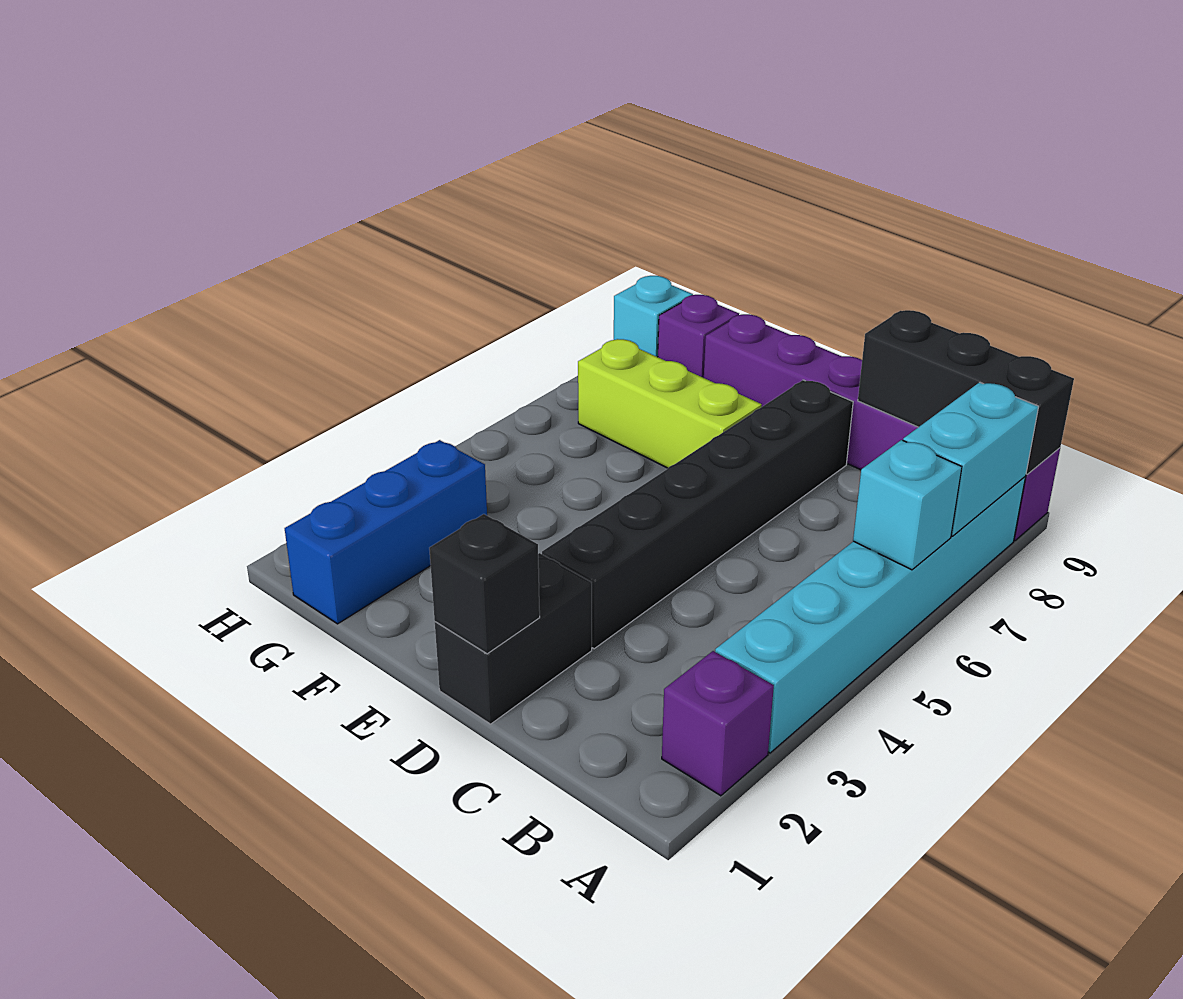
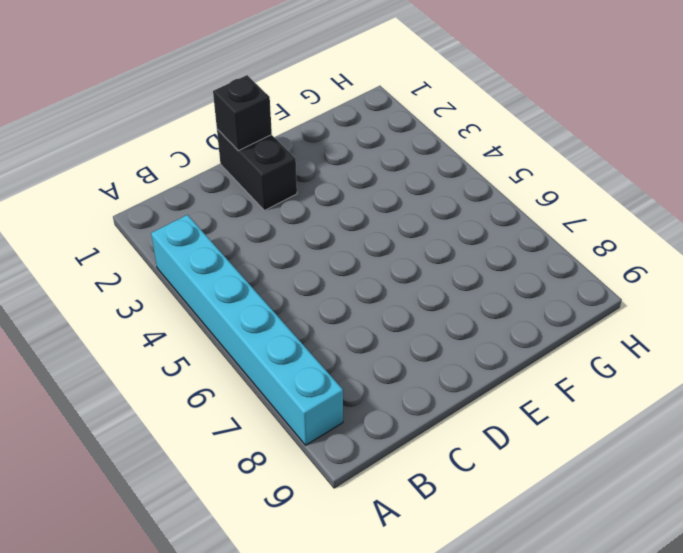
none -> purple brick A2 level 1
none -> purple brick A9:F9 level 1
none -> black brick D3:D8 level 1

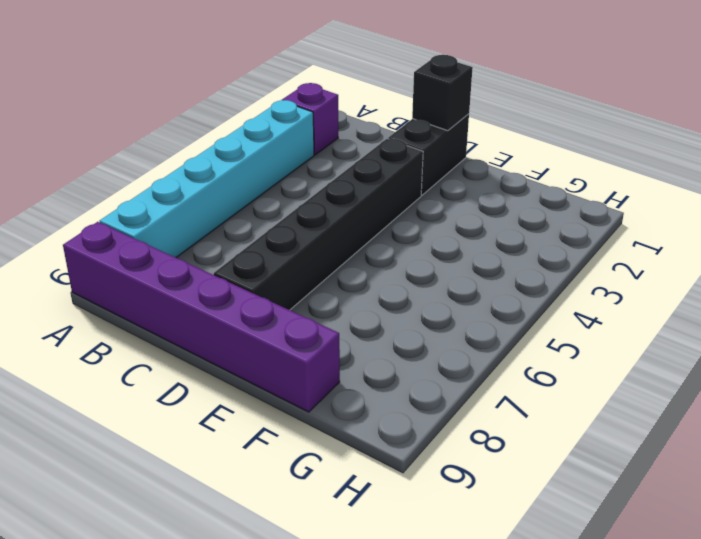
none -> lime brick E7:G7 level 1
none -> blue brick G1:G3 level 1
none -> purple brick G9 level 1

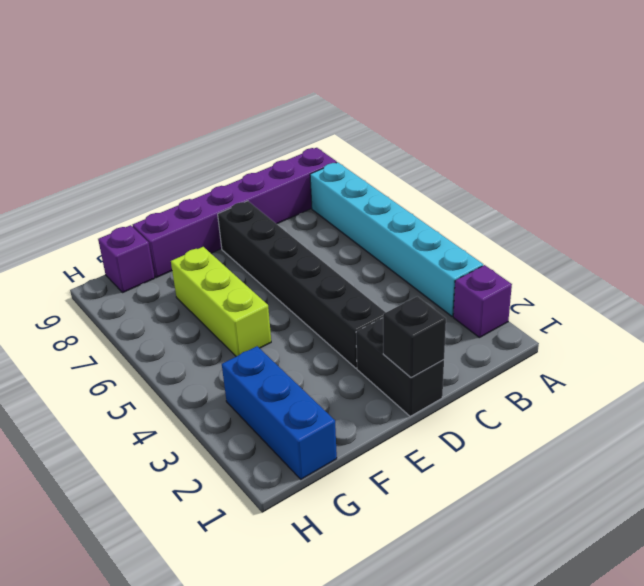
lime brick F5:F7 level 1 -> lime brick E7:G7 level 1
none -> cyan brick H9 level 1
none -> cyan brick A6 level 2
none -> cyan brick A7:A8 level 2

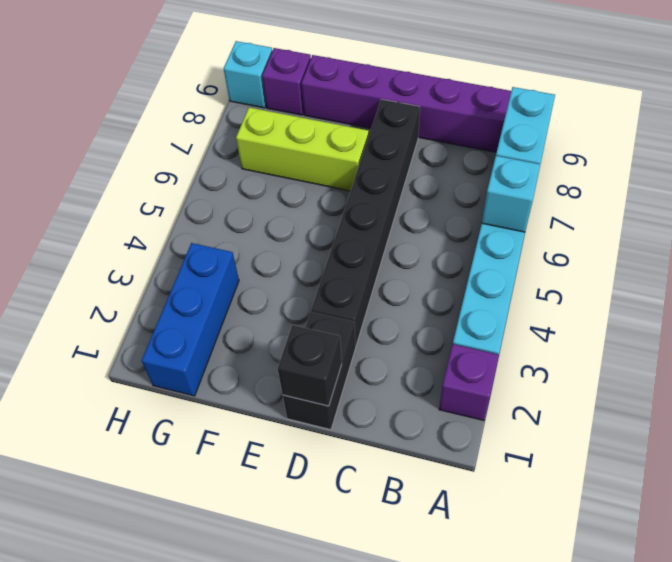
none -> black brick A9:C9 level 2

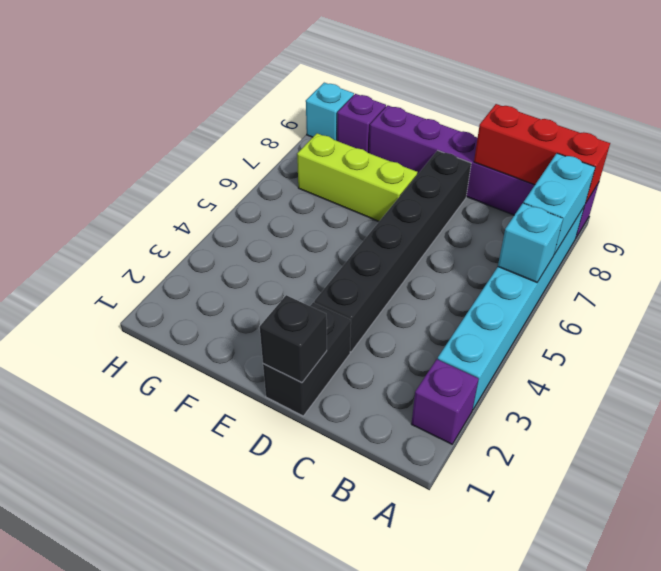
red brick A9:C9 level 2 -> black brick A9:C9 level 2
none -> blue brick G1:G3 level 1

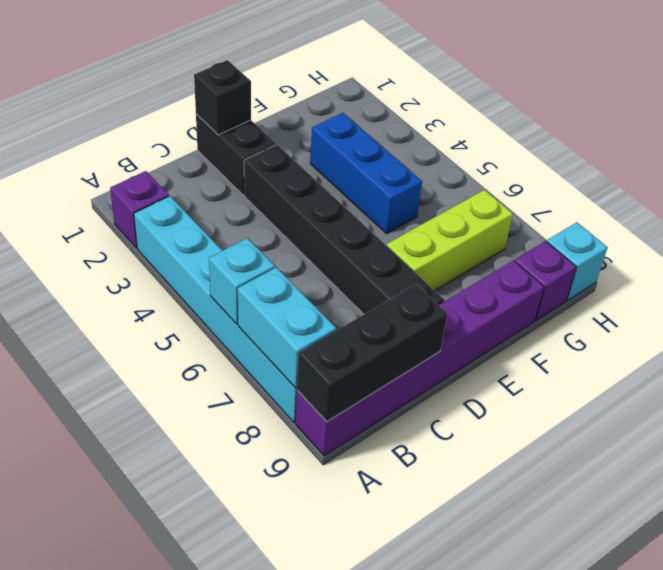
blue brick F3:F5 level 1 -> blue brick G1:G3 level 1

